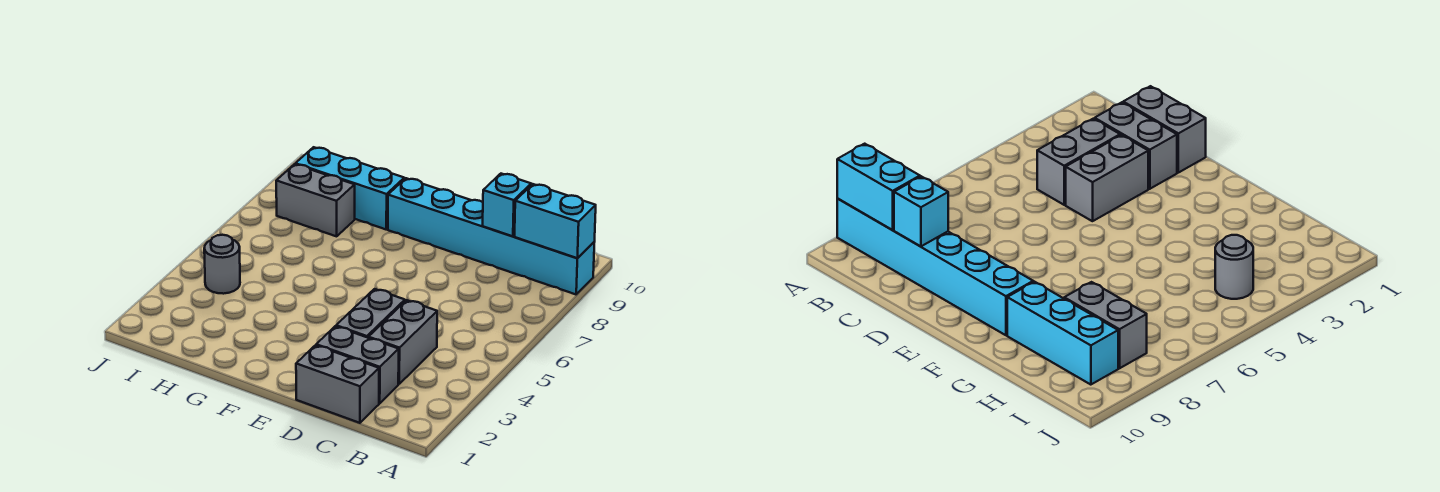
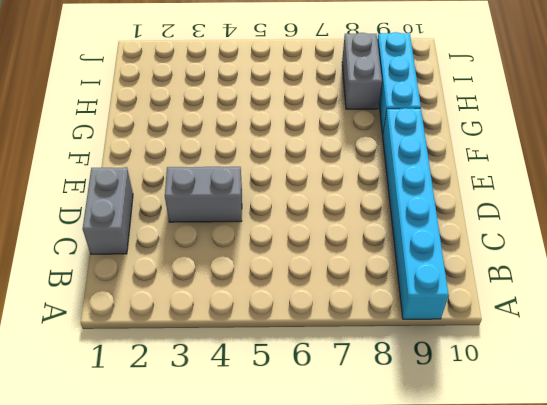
none -> grey brick C2:D2 level 1
none -> grey brick C3:C4 level 1

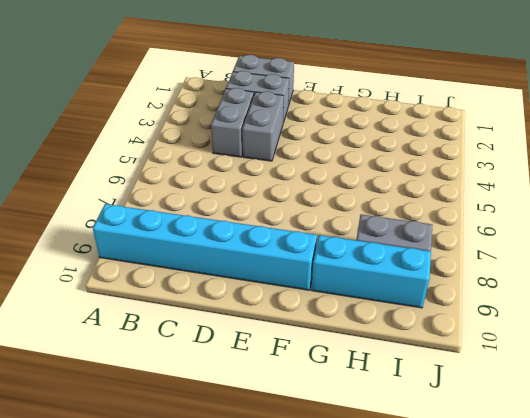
none -> grey round brick I4 level 1
none -> cyan brick A9:B9 level 2

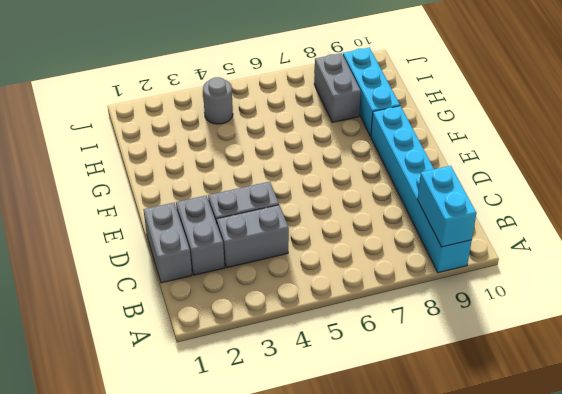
none -> cyan brick C9 level 2

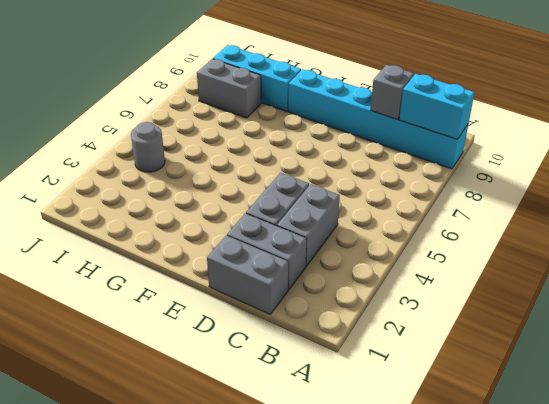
grey brick C9 level 2 -> cyan brick C9 level 2

